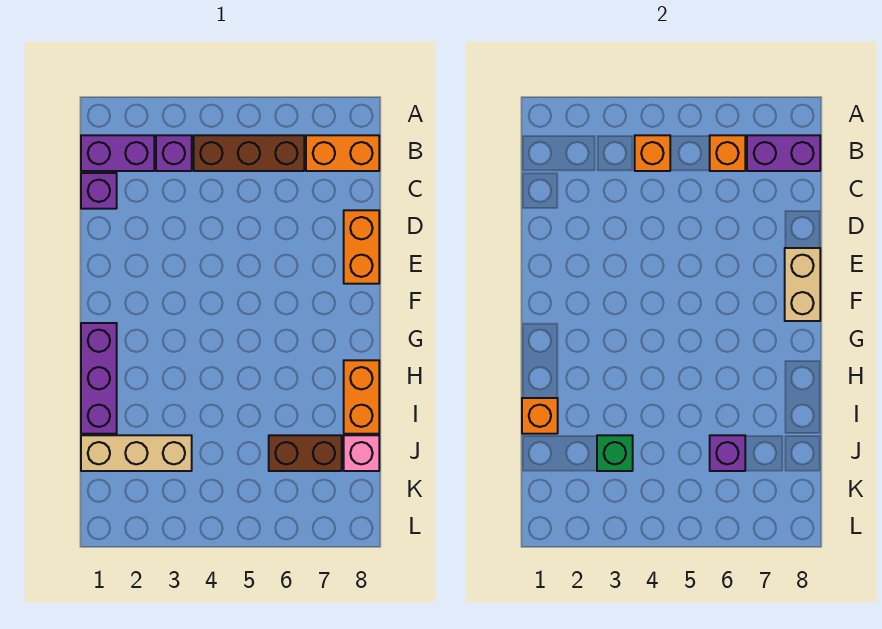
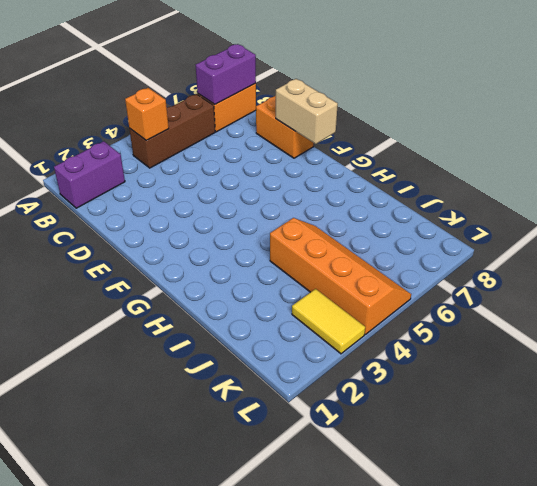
orange slope I4:L5 level 1 top 4 -> none
yellow tile K3:L3 level 1 -> none
none -> purple brick B3 level 1
none -> purple brick C1 level 1
none -> purple brick G1:I1 level 1

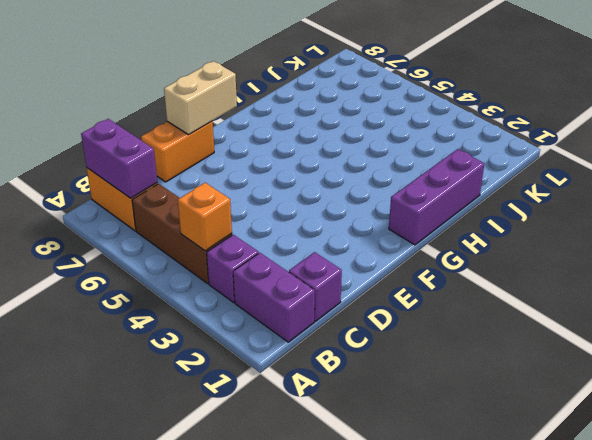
none -> orange brick H8:I8 level 1
none -> tan brick J1:J3 level 1
none -> brown brick J6:J7 level 1

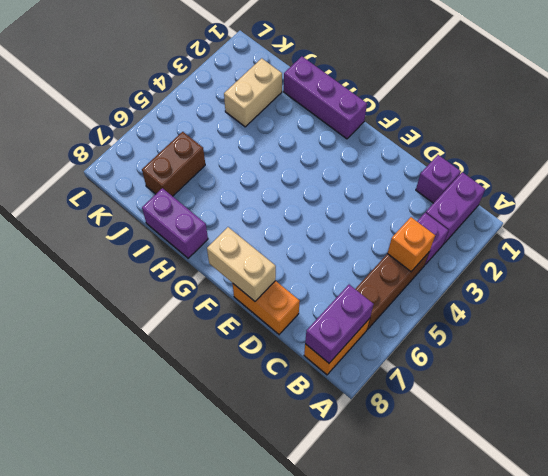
purple brick H8:I8 level 1 -> orange brick H8:I8 level 1
tan brick J2:J3 level 1 -> tan brick J1:J3 level 1
none -> pink brick J8 level 1
none -> orange brick B6 level 2
none -> orange brick I1 level 2

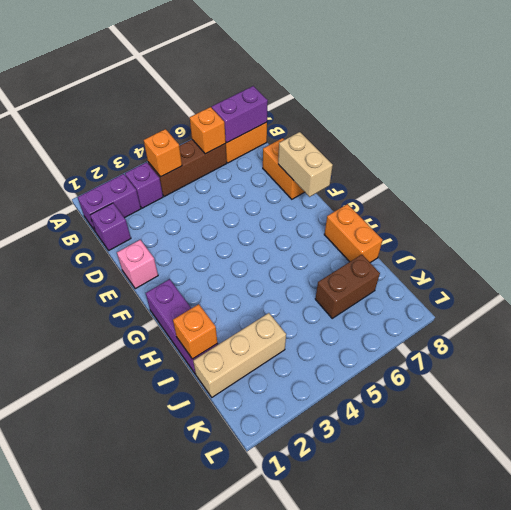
pink brick E1 level 1 -> pink brick J8 level 1
none -> green brick J3 level 2
none -> purple brick J6 level 2

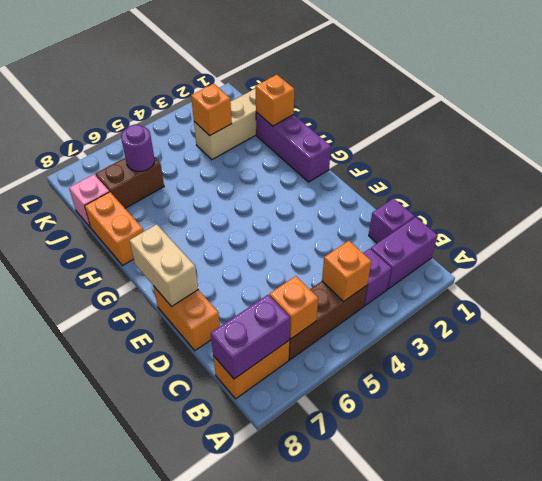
orange brick J3 level 2 -> green brick J3 level 2
purple round brick J6 level 2 -> purple brick J6 level 2

